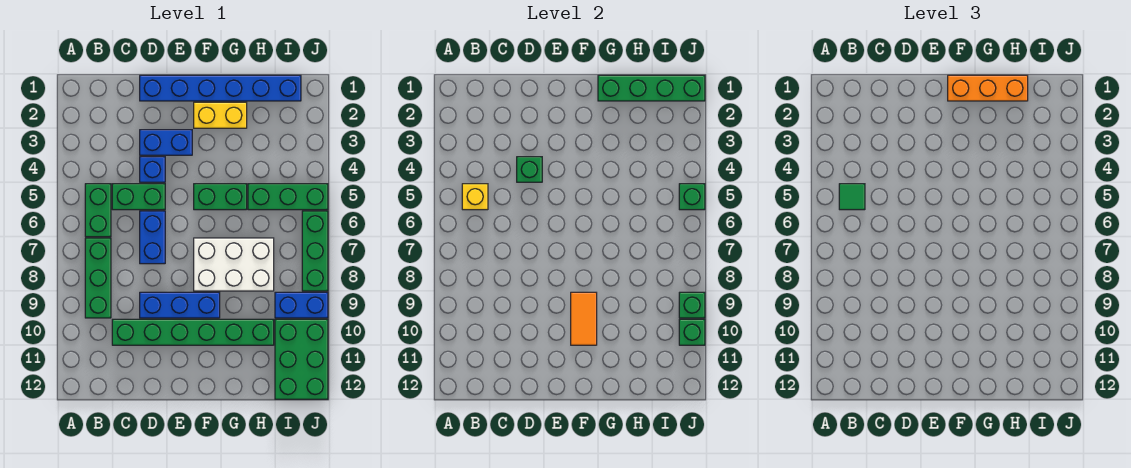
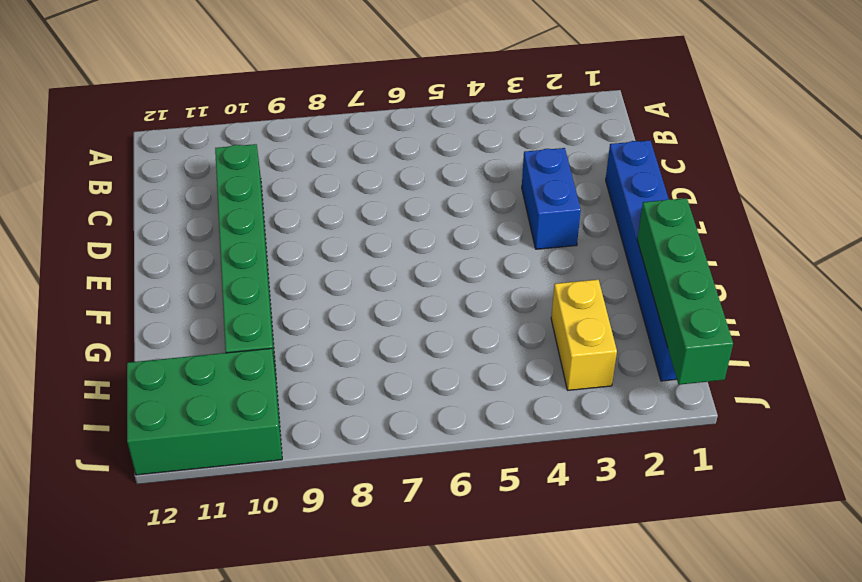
yellow brick H3:I3 level 1 -> yellow brick F2:G2 level 1
none -> green brick B5:B6 level 1
none -> green brick B7:B9 level 1
none -> green brick C5:D5 level 1

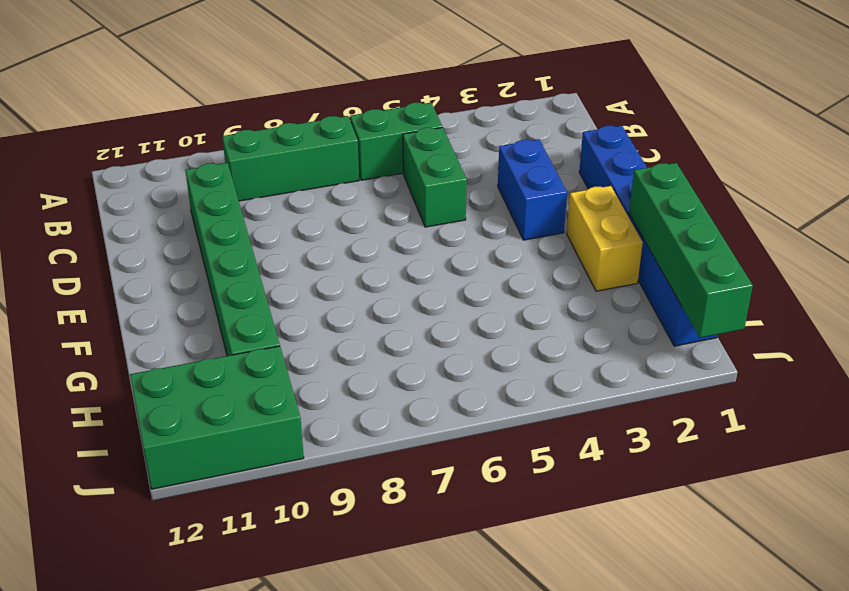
none -> blue brick D4 level 1
none -> blue brick D6:D7 level 1
none -> blue brick D9:F9 level 1

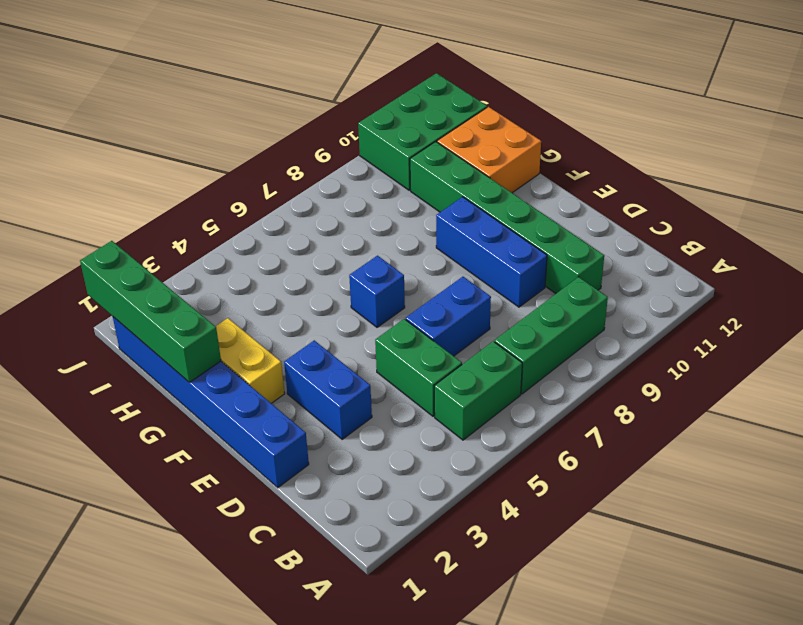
blue brick F6 level 1 -> blue brick D4 level 1
orange brick G11:H12 level 1 -> none
none -> green brick F5:G5 level 1
none -> white brick F7:H8 level 1
none -> green brick H5:J5 level 1

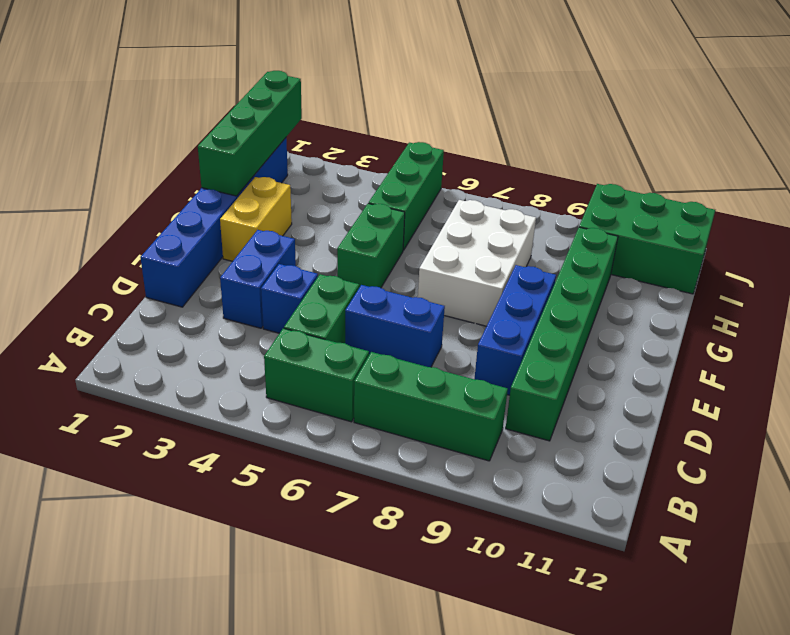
none -> blue brick I9:J9 level 1
none -> green brick J6:J8 level 1
none -> yellow brick B5 level 2

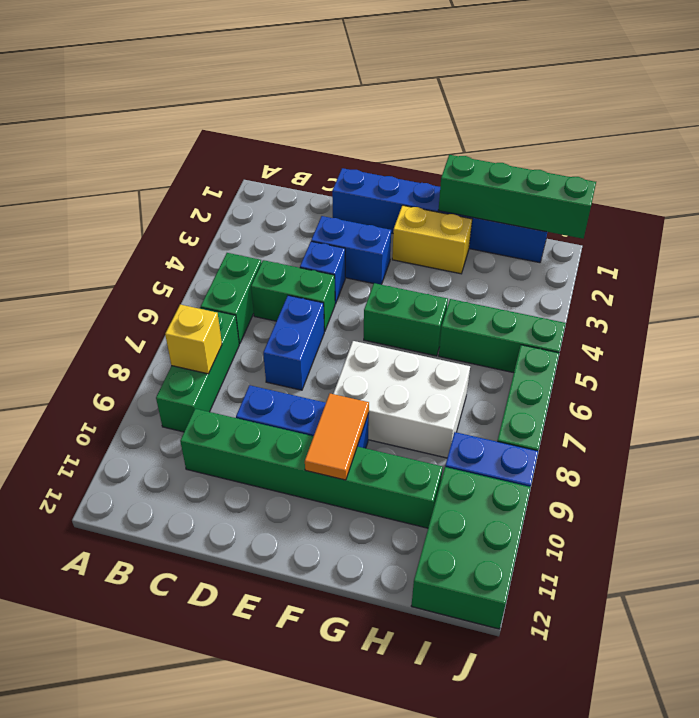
yellow brick B8 level 2 -> yellow brick B5 level 2
none -> green brick D4 level 2
none -> green brick J5 level 2
none -> green brick J9 level 2

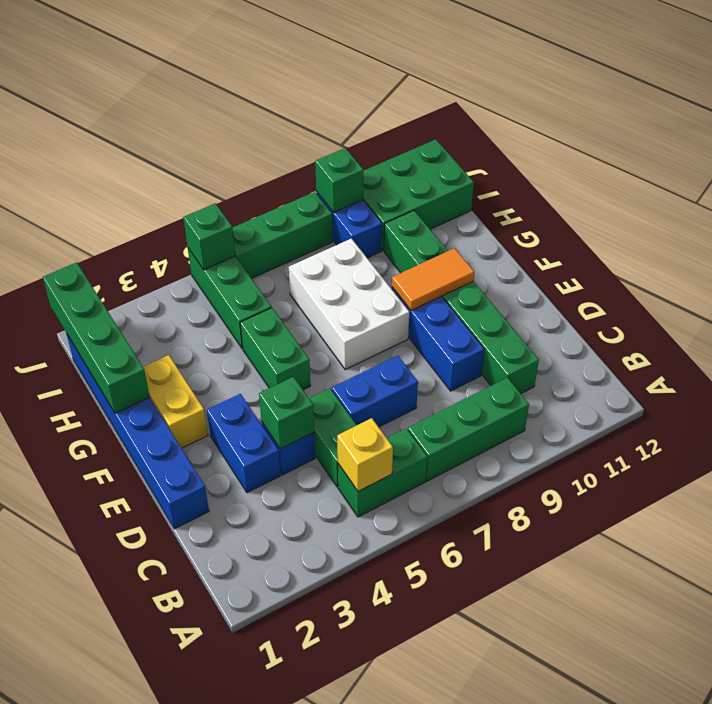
none -> green brick J10 level 2
none -> green tile B5 level 3
none -> orange brick F1:H1 level 3

